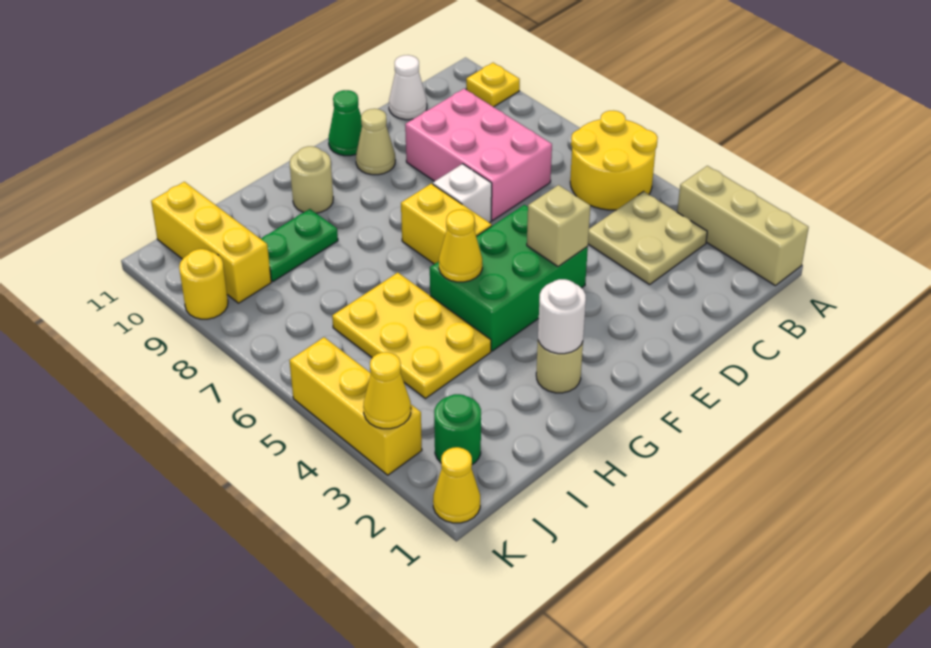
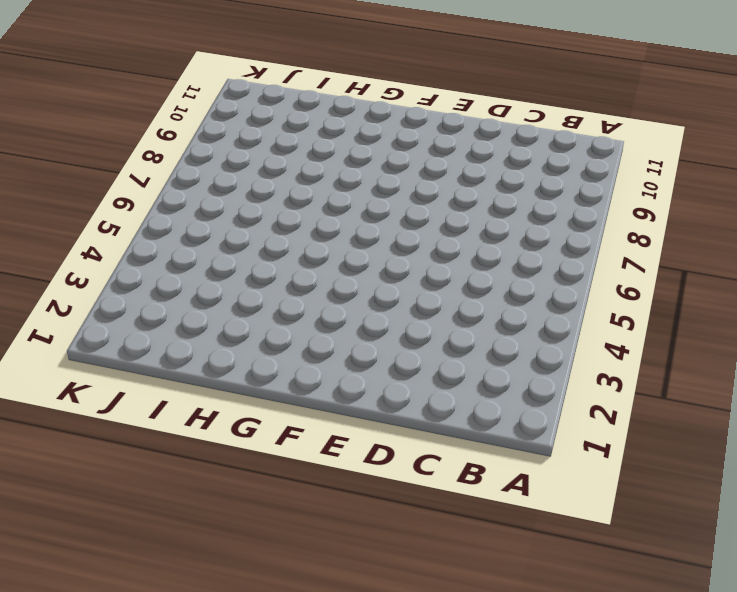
none -> tan brick A1:A3 level 1
none -> yellow round brick A5:B6 level 1
none -> yellow plate A10 level 1

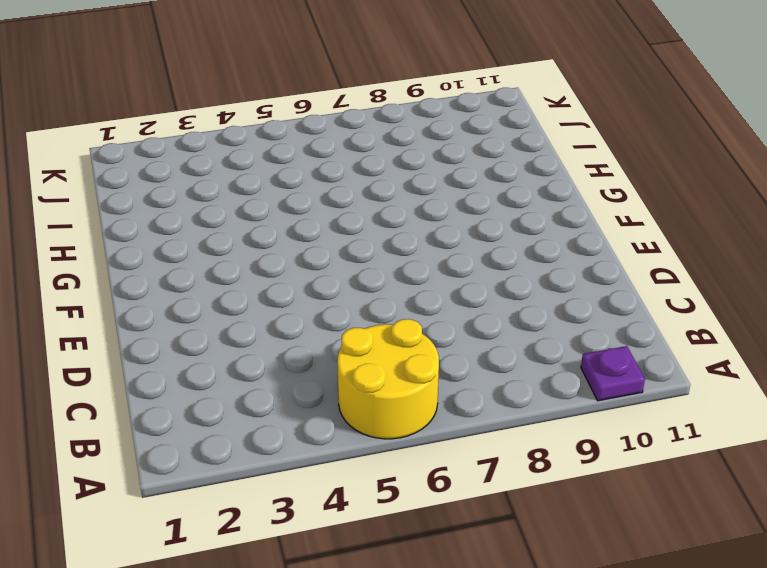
purple plate A10 level 1 -> yellow plate A10 level 1
none -> tan brick A1:A3 level 1
none -> tan plate B3:C4 level 1
none -> pink brick C7:D9 level 1

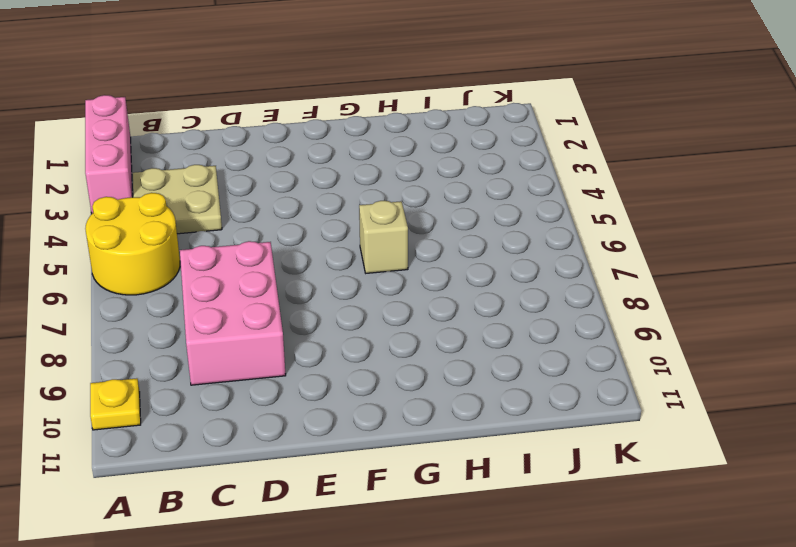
pink brick A1:A3 level 1 -> tan brick A1:A3 level 1
tan brick G6 level 1 -> tan brick E4 level 2
none -> white cone C11 level 1
none -> green brick E4:G5 level 1
none -> white brick E7 level 1

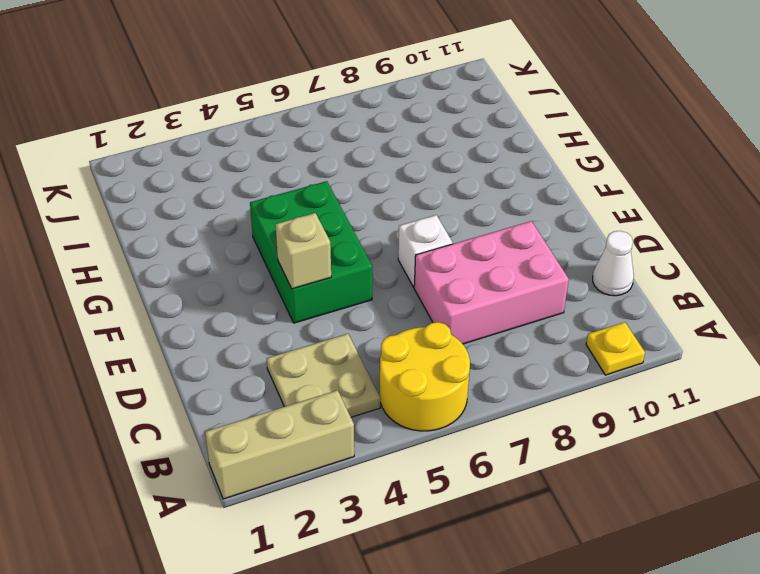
none -> tan cone E10 level 1
none -> green cone E11 level 1
none -> yellow brick F6:F7 level 1

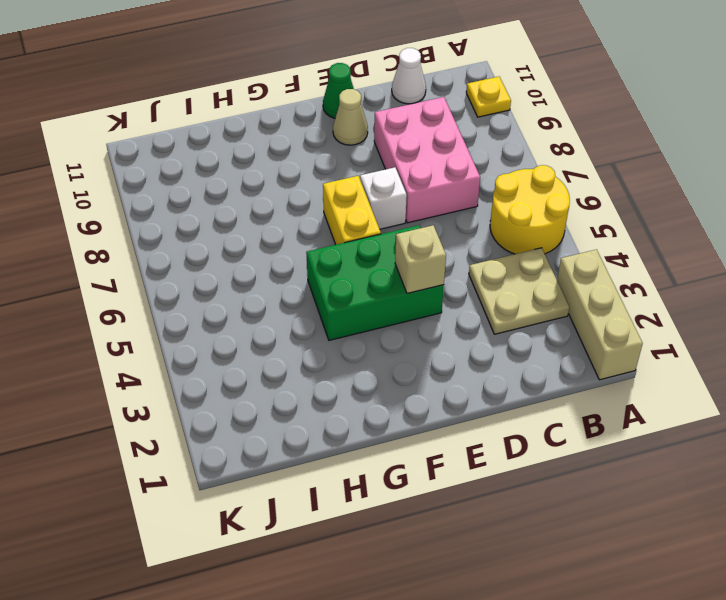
none -> tan round brick G2 level 1
none -> tan round brick G10 level 1
none -> yellow plate H4:I6 level 1

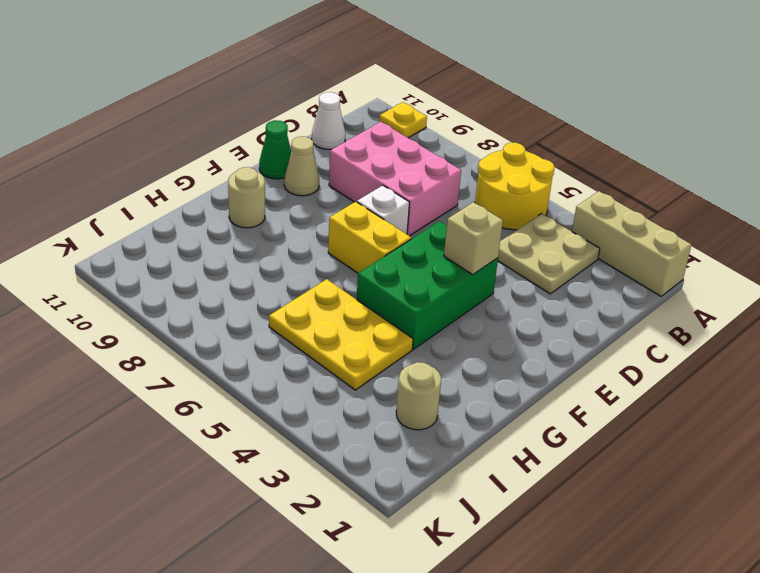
tan round brick I2 level 1 -> tan round brick G2 level 1
none -> green plate H9:I9 level 1
none -> green round brick J2 level 1
none -> yellow brick J9:J11 level 1

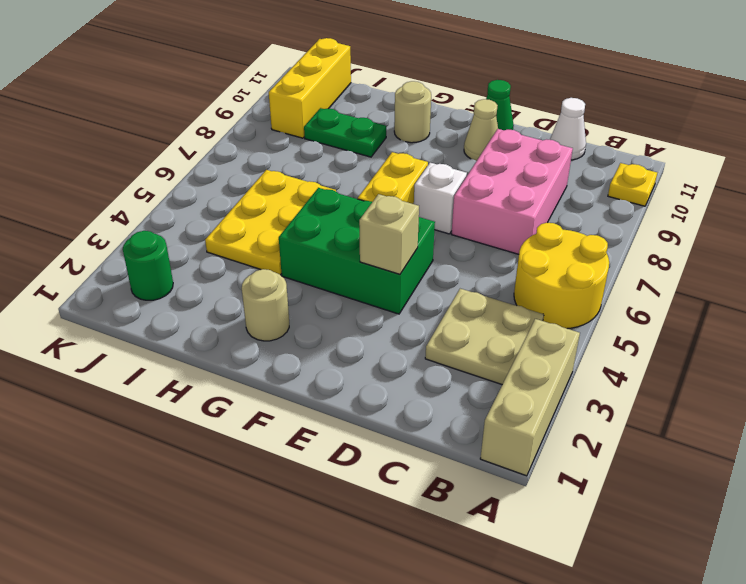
none -> yellow cone K1 level 1
none -> yellow brick K3:K5 level 1
none -> yellow round brick K9 level 1

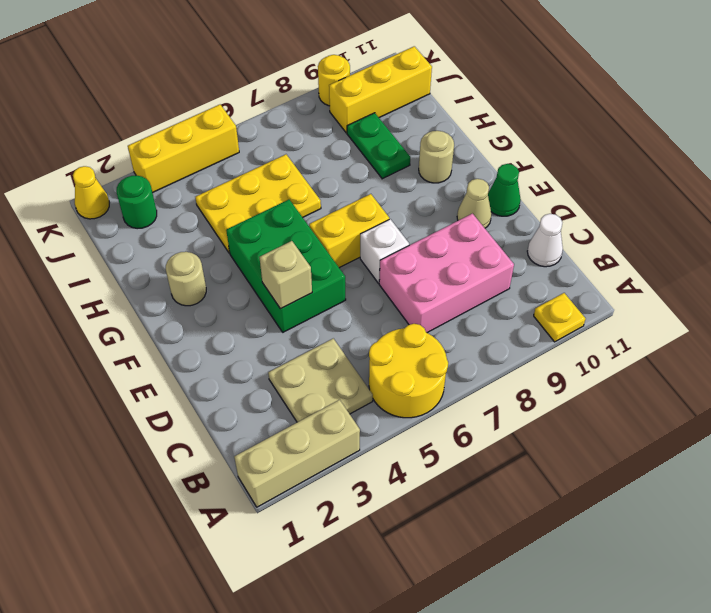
none -> white round brick G2 level 2
none -> yellow cone G5 level 2
none -> yellow cone K3 level 2

